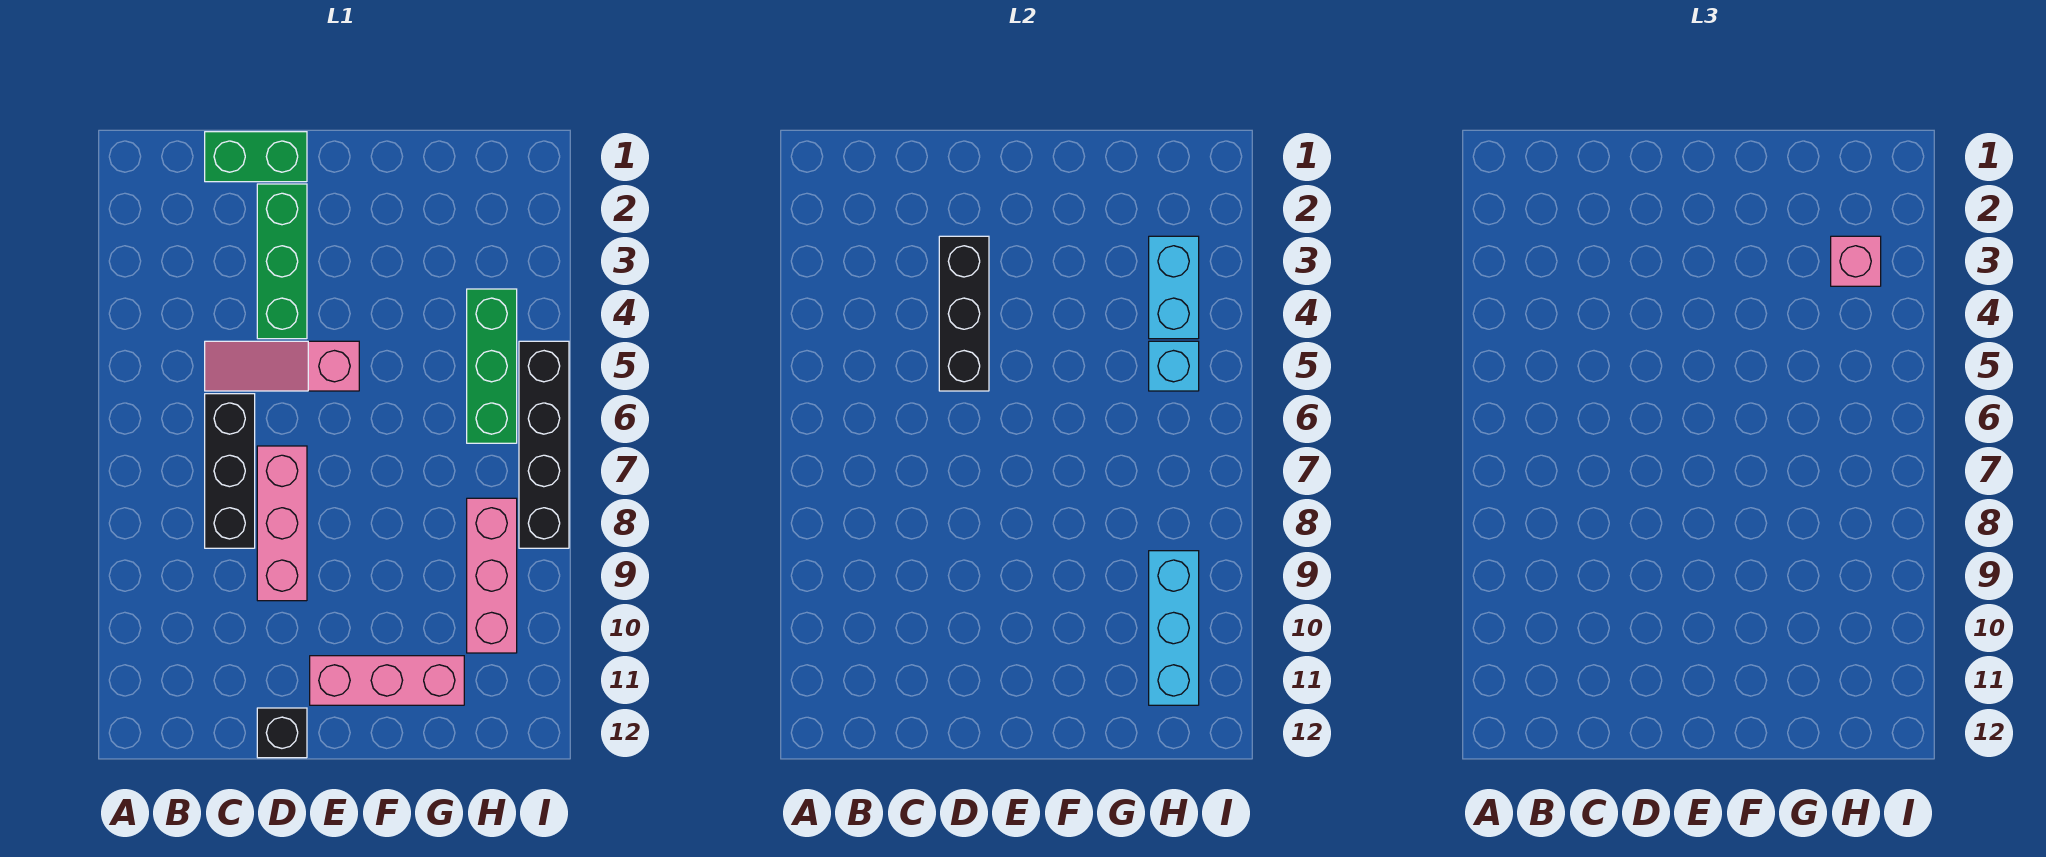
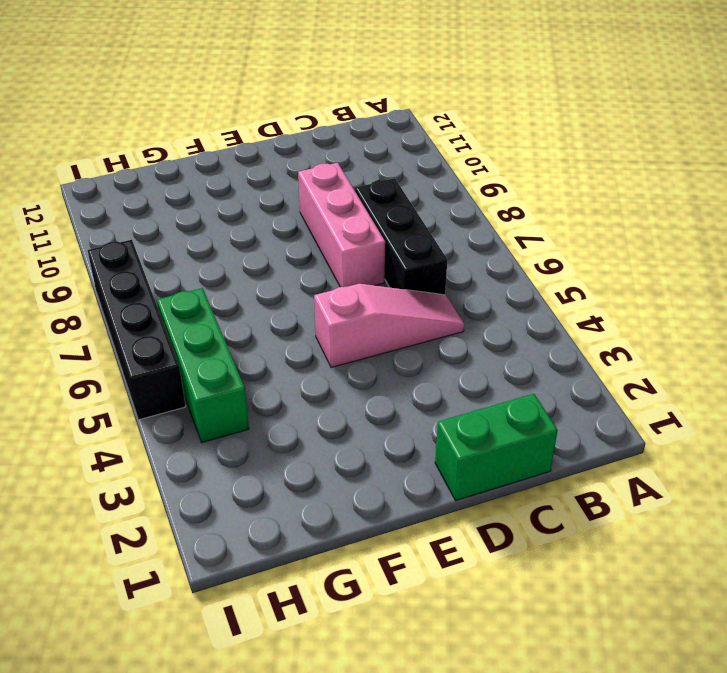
none -> green brick D2:D4 level 1
none -> black brick D12 level 1
none -> pink brick E11:G11 level 1

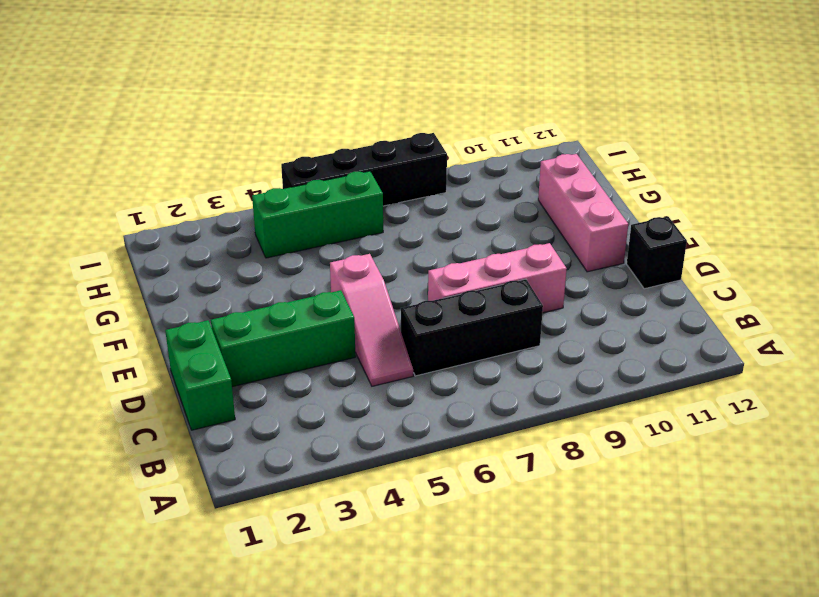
none -> pink brick H8:H10 level 1
none -> black brick D3:D5 level 2
none -> cyan brick H3:H4 level 2

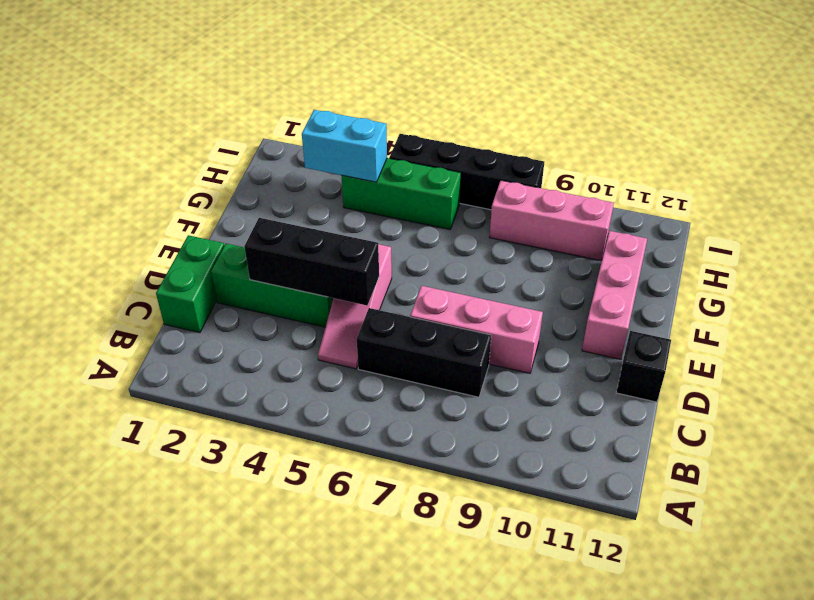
none -> cyan brick H5 level 2
none -> cyan brick H9:H11 level 2
none -> pink brick H3 level 3

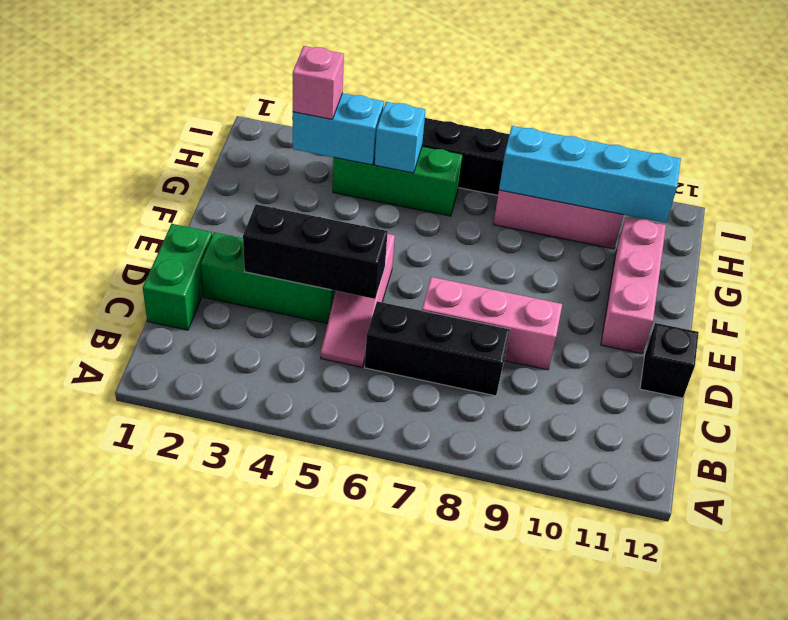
cyan brick H8:H11 level 2 -> cyan brick H9:H11 level 2

